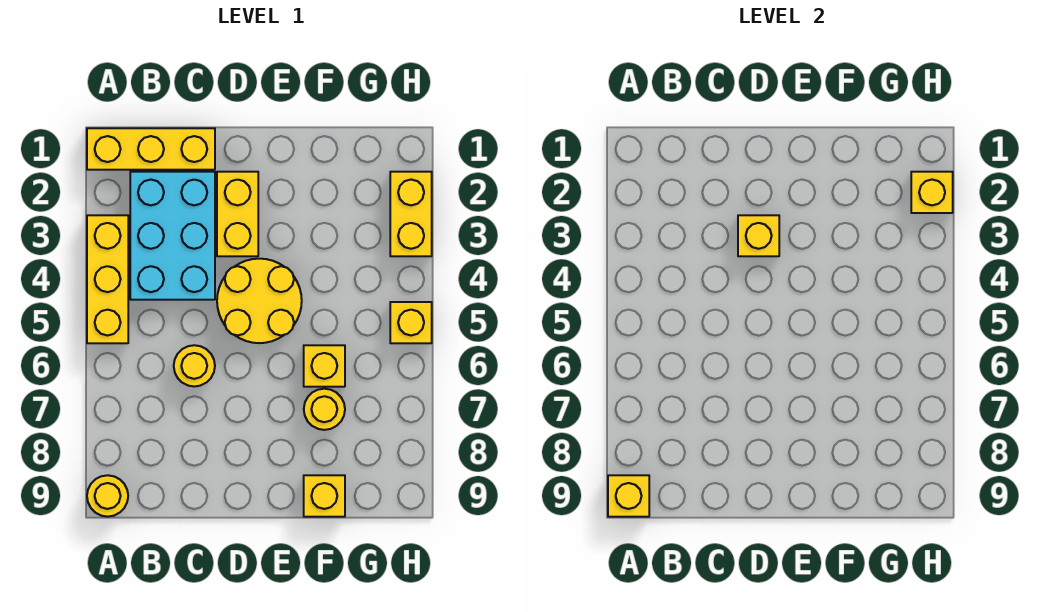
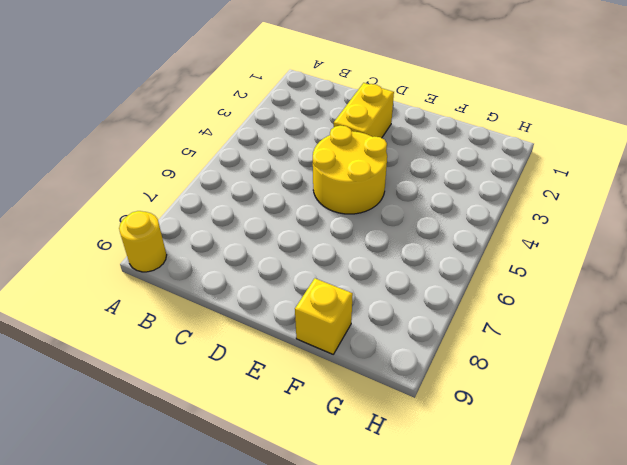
none -> yellow brick A1:C1 level 1
none -> yellow brick A3:A5 level 1
none -> cyan brick B2:C4 level 1

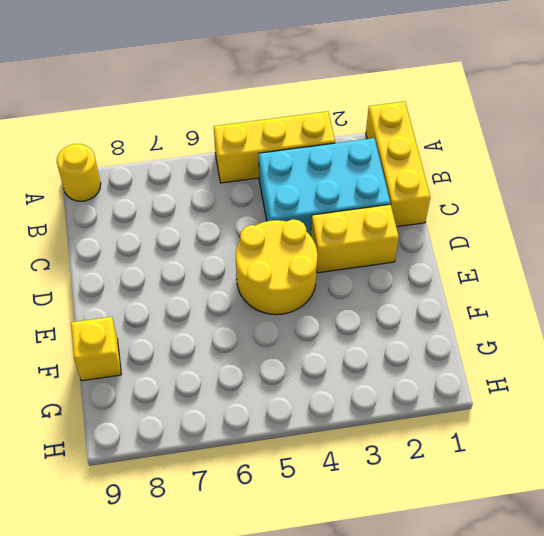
none -> yellow round brick C6 level 1
none -> yellow brick F6 level 1
none -> yellow round brick F7 level 1

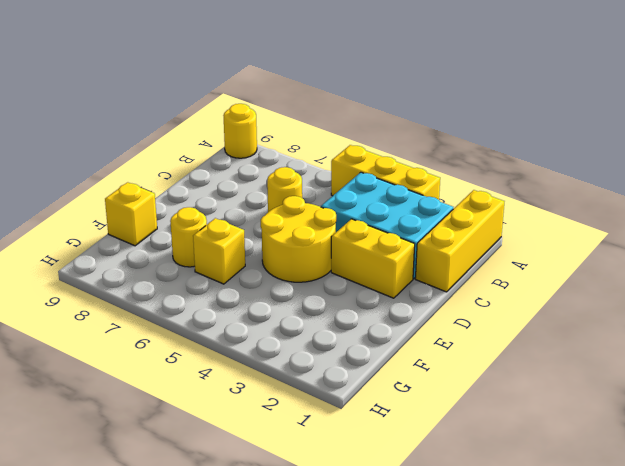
none -> yellow brick H2:H3 level 1
none -> yellow brick H5 level 1
none -> yellow brick A9 level 2

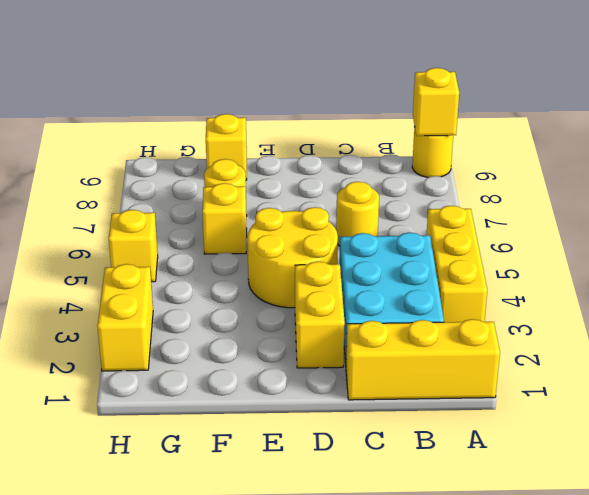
none -> yellow brick D3 level 2
none -> yellow brick H2 level 2

